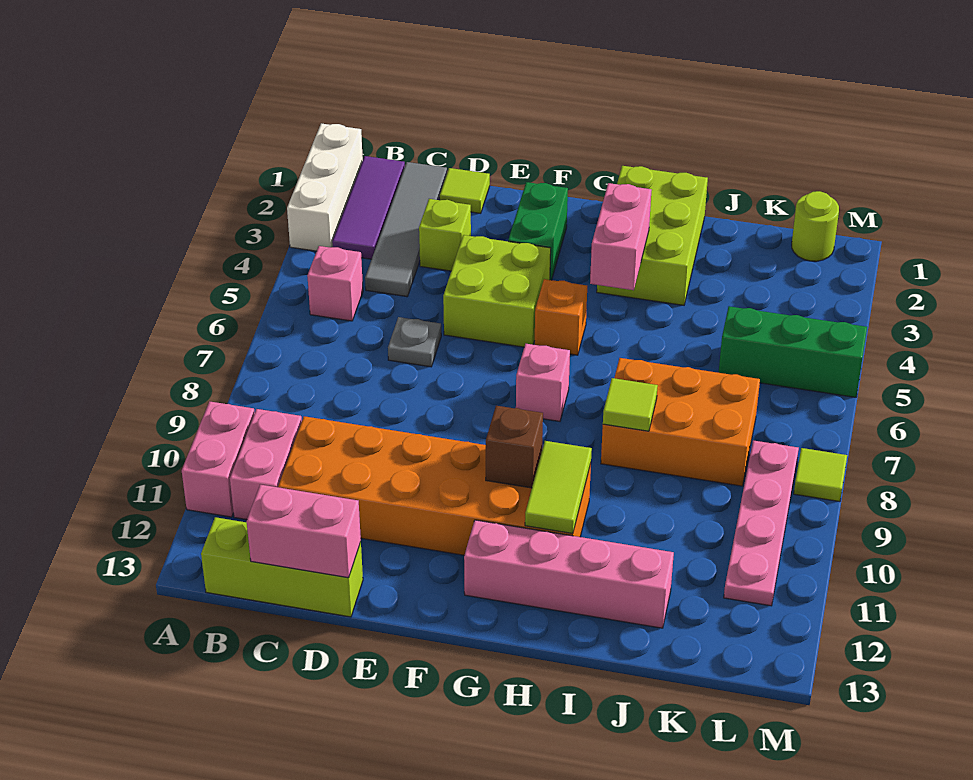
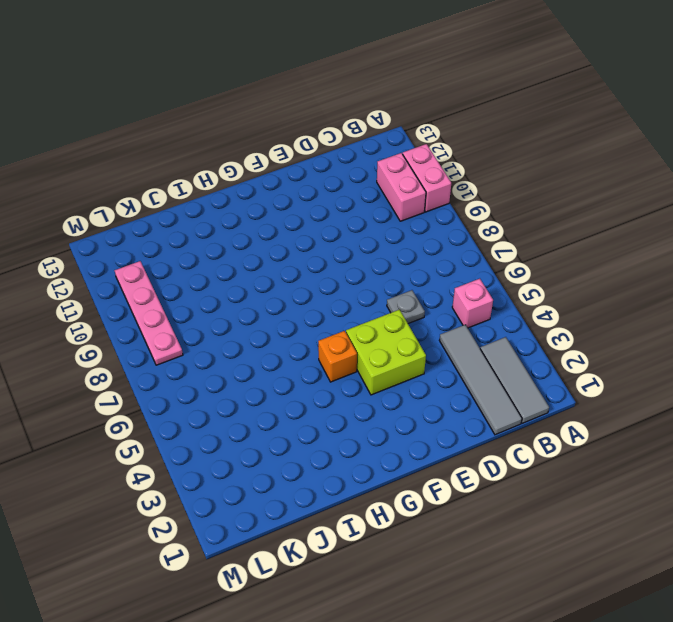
grey tile B1:B3 level 1 -> purple tile B1:B3 level 1
none -> white brick A1:A3 level 1
none -> lime brick B13:D13 level 1
none -> orange brick C10:H11 level 1

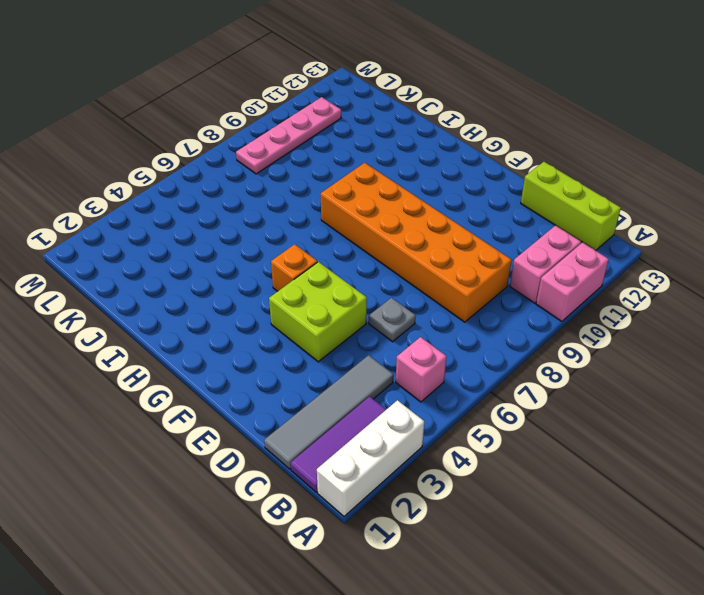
orange brick C8:H9 level 1 -> orange brick C10:H11 level 1
none -> lime tile D1 level 1
none -> lime brick D3 level 1
none -> green brick F2:F3 level 1

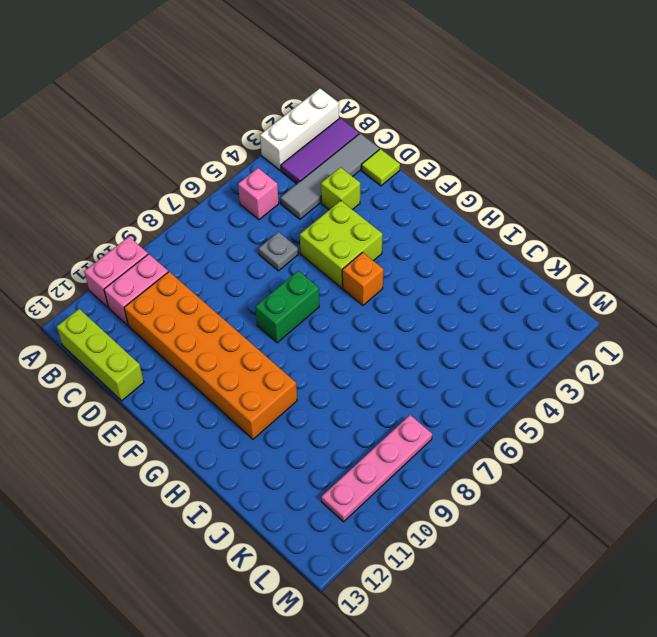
green brick F7:F8 level 1 -> green brick F2:F3 level 1
none -> pink brick G7 level 1
none -> pink brick G12:J12 level 1
none -> lime brick H1:I3 level 1

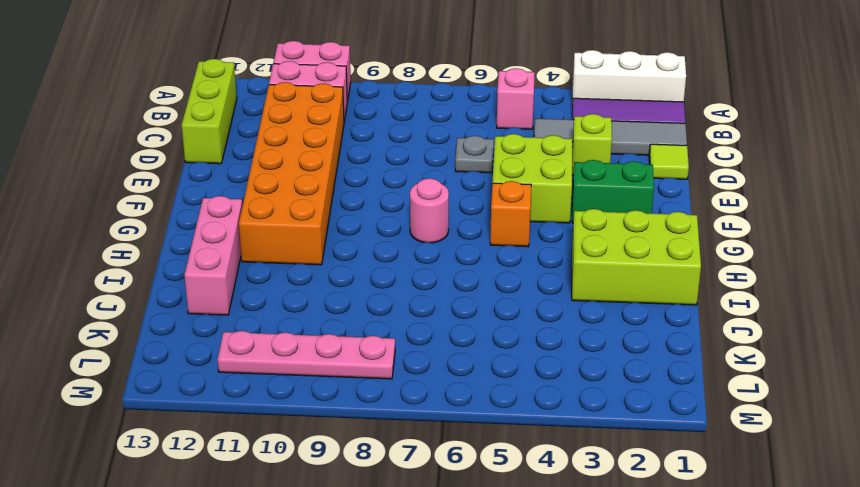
pink round brick G7 level 1 -> pink brick G7 level 1
pink brick H12:J12 level 1 -> pink brick G12:J12 level 1
none -> orange brick I7:K8 level 1
none -> green brick K5:M5 level 1
none -> lime round brick L1 level 1

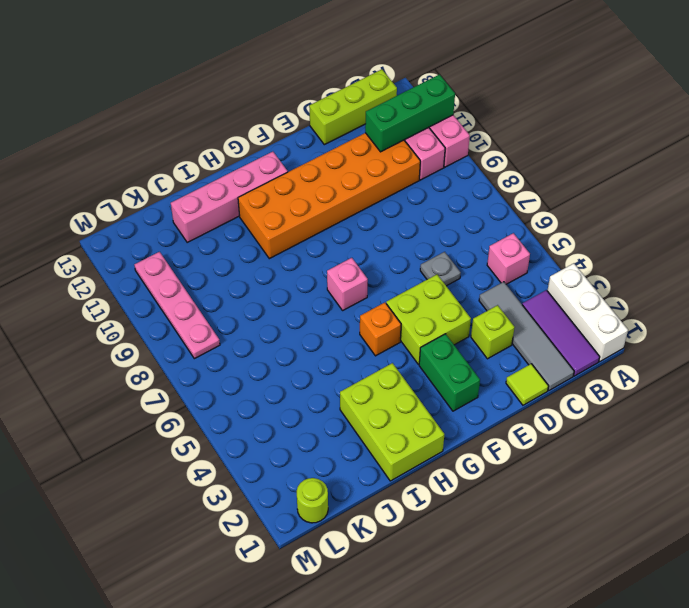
green brick A11:C11 level 2 -> green brick K5:M5 level 1
none -> orange brick I7:K8 level 1
none -> lime tile M8 level 1
none -> pink brick C13:D13 level 2

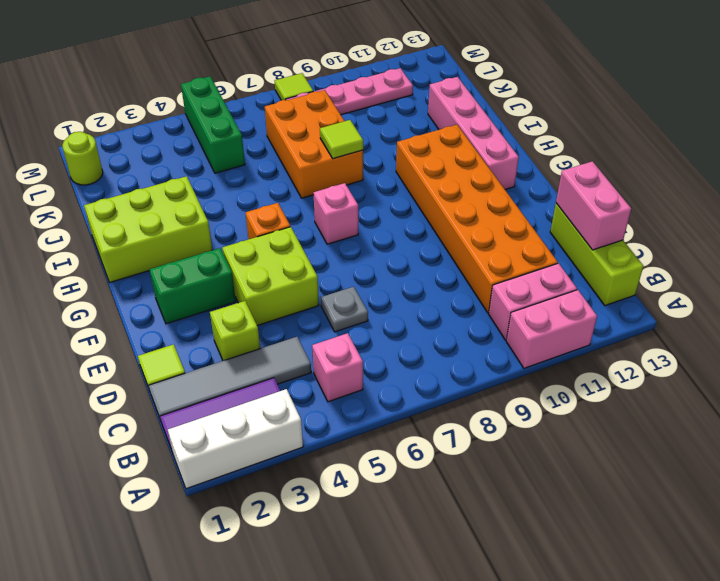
none -> brown brick G10 level 2
none -> pink brick H3:H4 level 2
none -> lime tile H10:H11 level 2

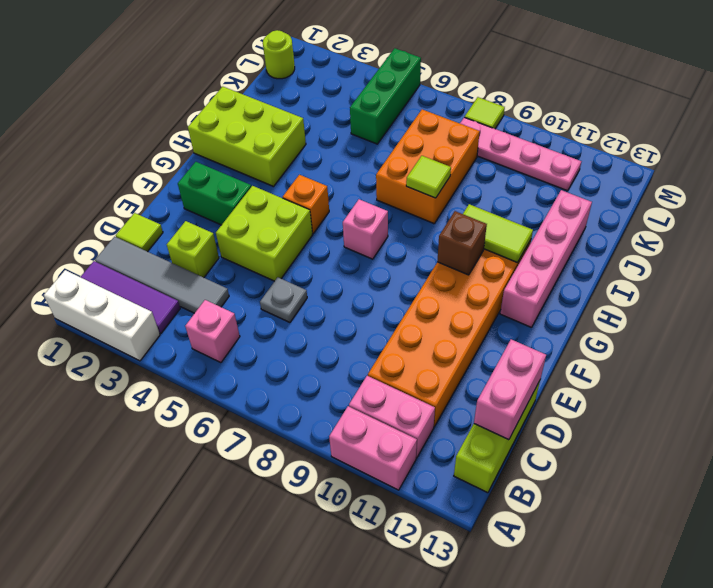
none -> pink brick H3:H4 level 2

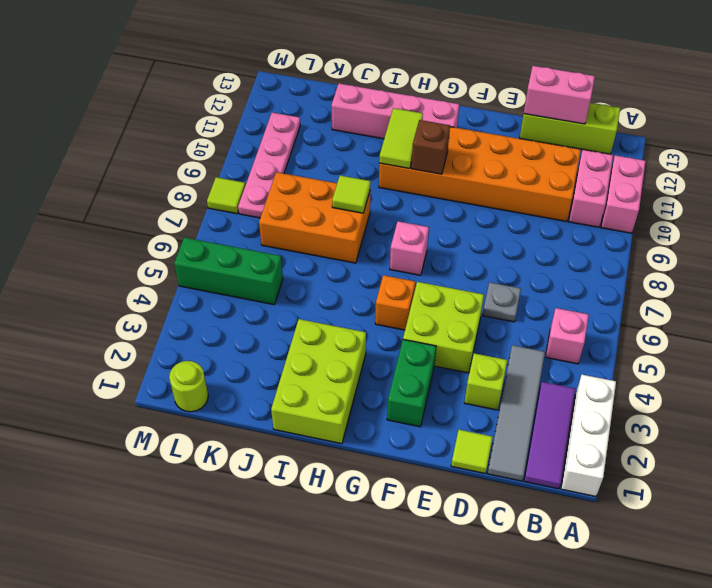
none -> pink brick H3:H4 level 2

